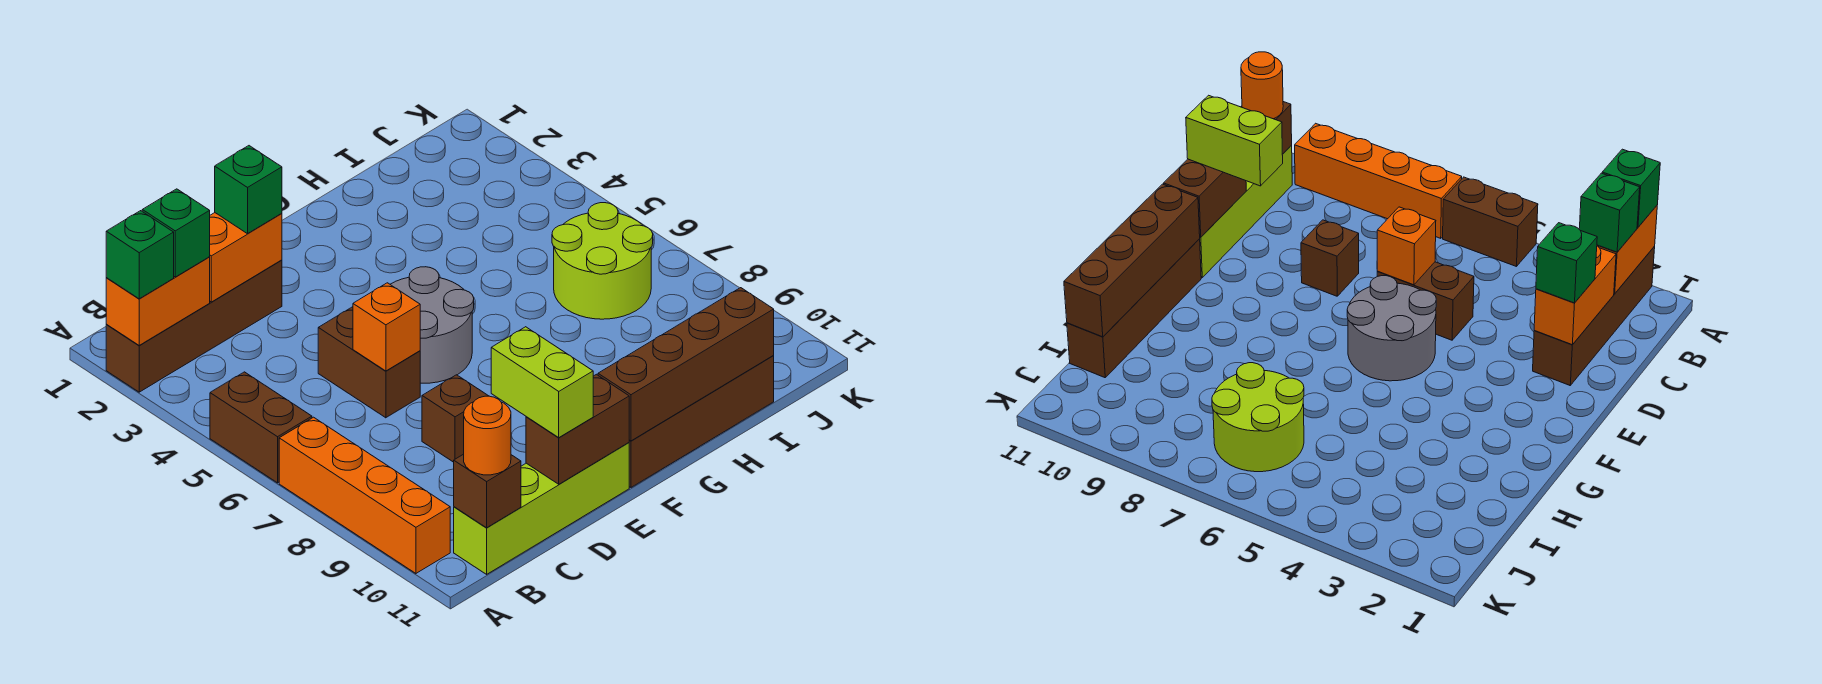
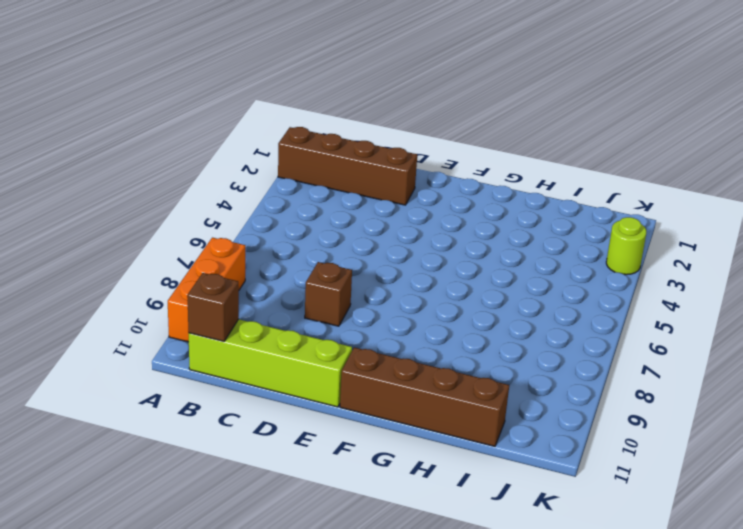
orange brick A8:A10 level 1 -> orange brick A7:A10 level 1
lime round brick K3 level 1 -> none
none -> brown brick A5:A6 level 1
none -> brown brick D5:D6 level 1
none -> grey round brick E5:F6 level 1

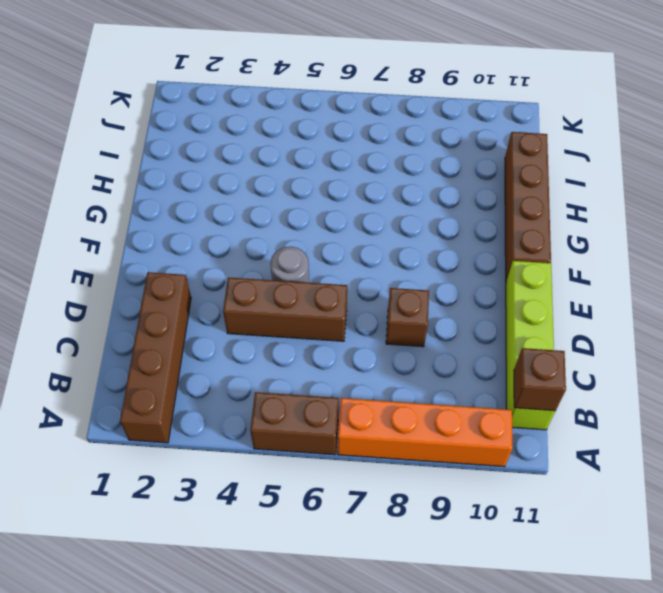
brown brick D4:D6 level 1 -> brown brick D5:D6 level 1
grey round brick E5 level 1 -> grey round brick E5:F6 level 1
none -> lime round brick I6:J7 level 1
none -> orange brick A2:B2 level 2
none -> orange brick C2:D2 level 2

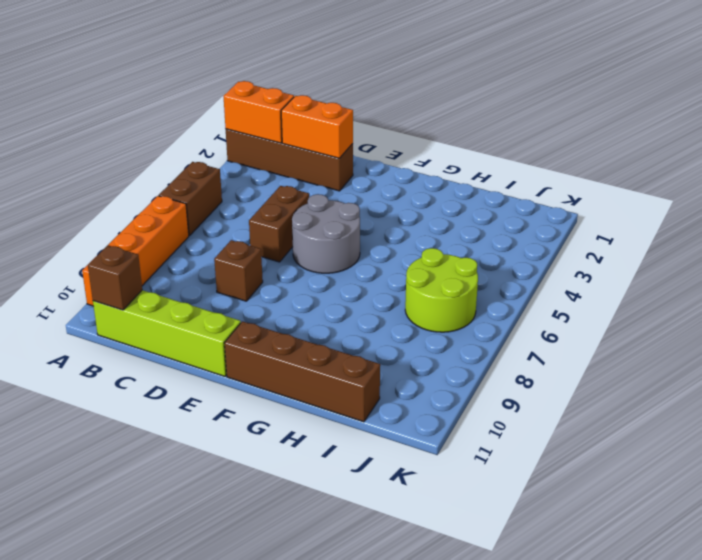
none -> orange brick D6 level 2
none -> brown brick D11:E11 level 2
none -> brown brick F11:I11 level 2

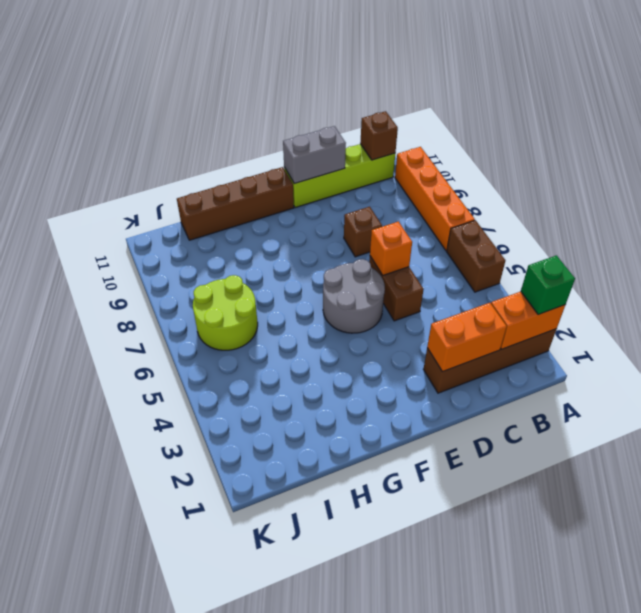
grey brick D11:E11 level 2 -> brown brick D11:E11 level 2
none -> brown brick F11:I11 level 2
none -> green brick B2 level 3
none -> orange round brick B11 level 3

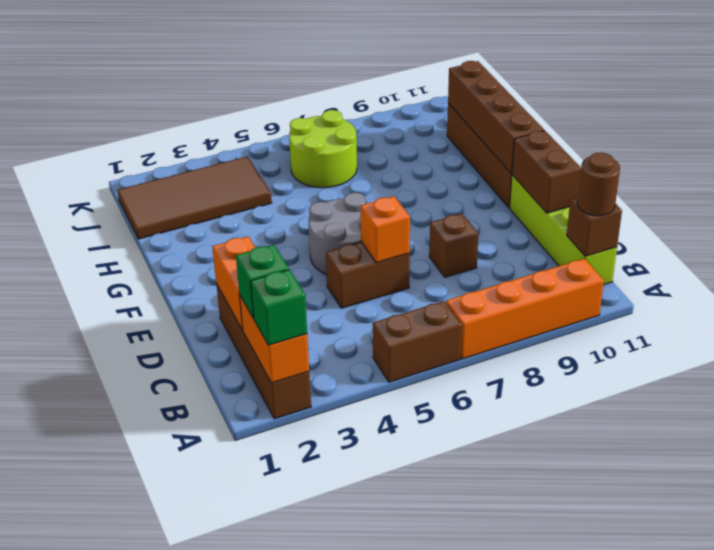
brown round brick B11 level 3 -> orange round brick B11 level 3
brown tile I1:J4 level 1 -> none
none -> green brick D2 level 3
none -> lime brick D10:D11 level 3

